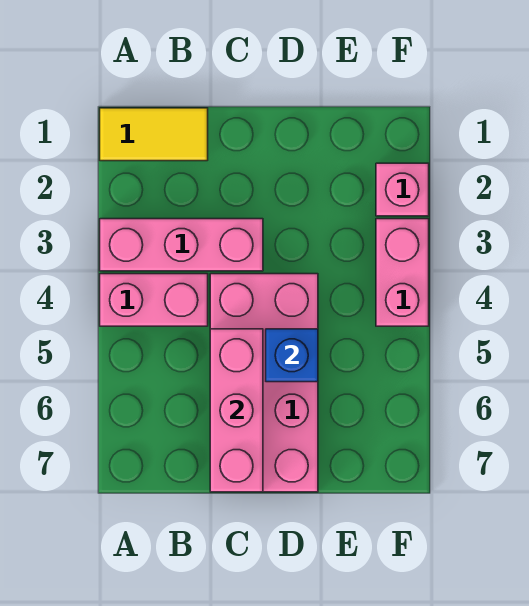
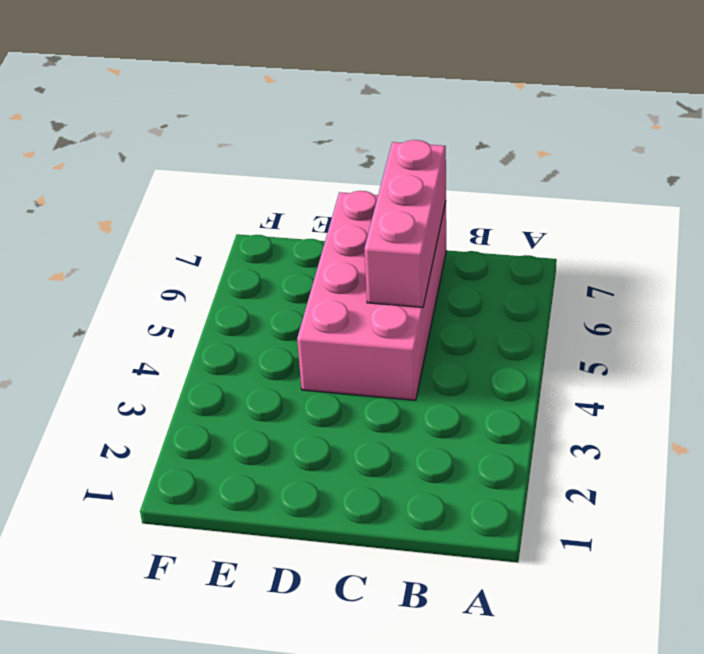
none -> yellow tile A1:B1 level 1
none -> pink brick A3:C3 level 1

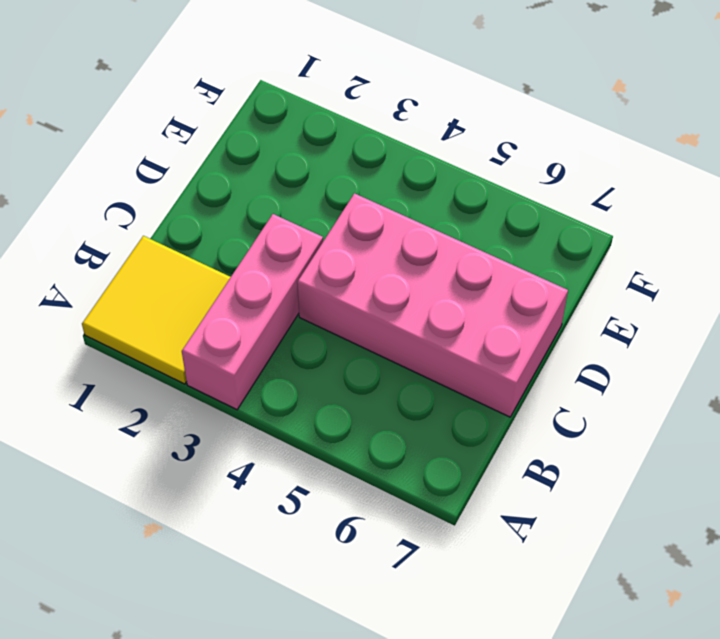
yellow tile A1:B2 level 1 -> yellow tile A1:B1 level 1
none -> pink brick A4:B4 level 1
none -> pink brick F2 level 1

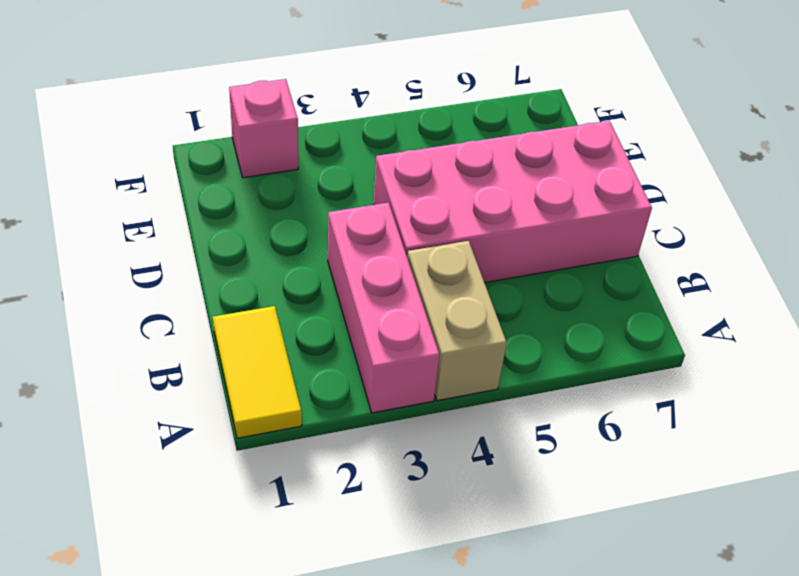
tan brick A4:B4 level 1 -> pink brick A4:B4 level 1
none -> pink brick F3:F4 level 1
none -> pink brick C5:C7 level 2

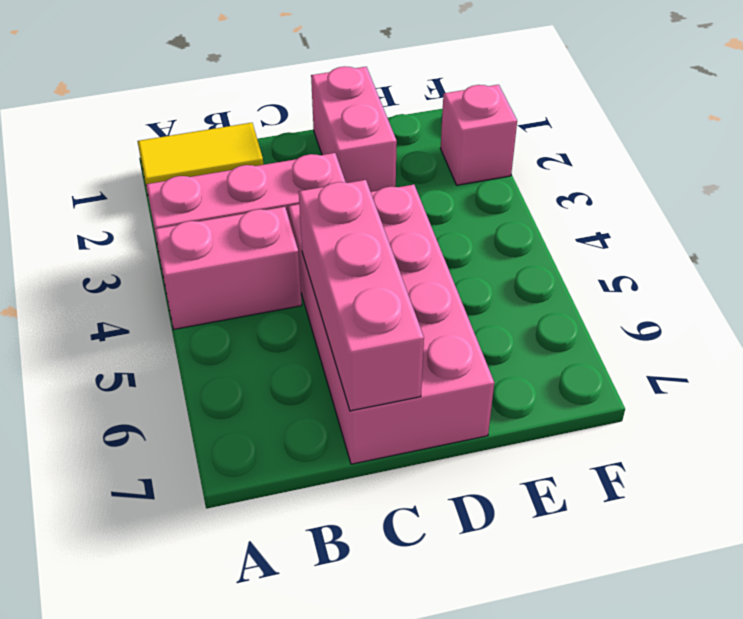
pink brick D1:D2 level 1 -> pink brick F3:F4 level 1
none -> blue brick D5 level 2

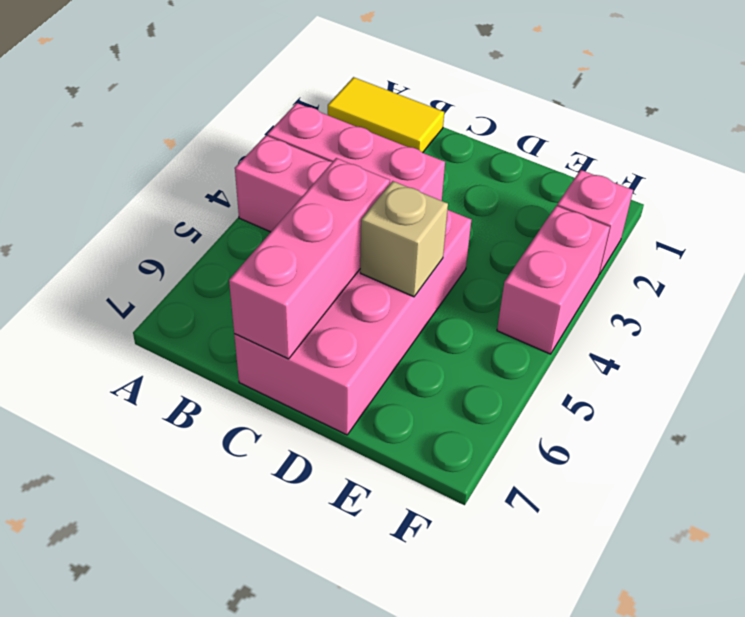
tan brick D5 level 2 -> blue brick D5 level 2

